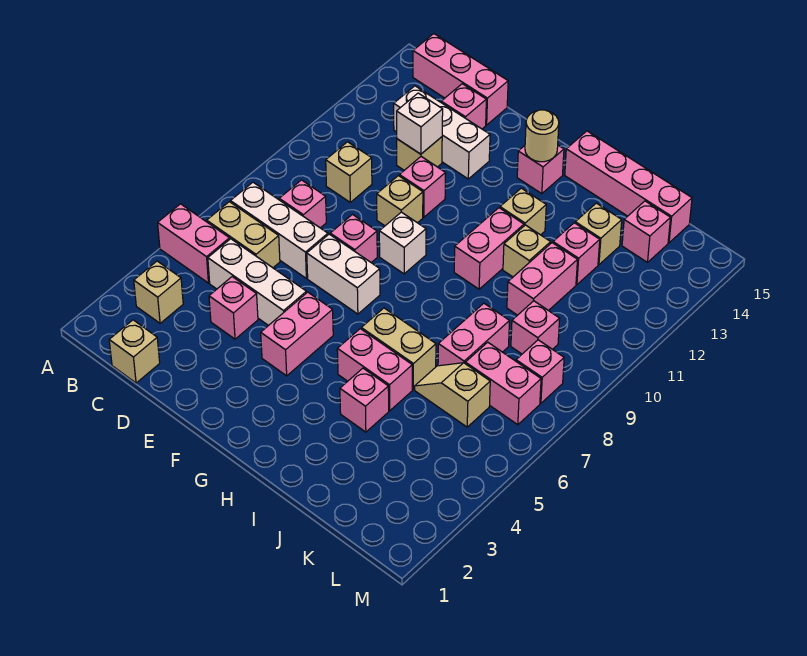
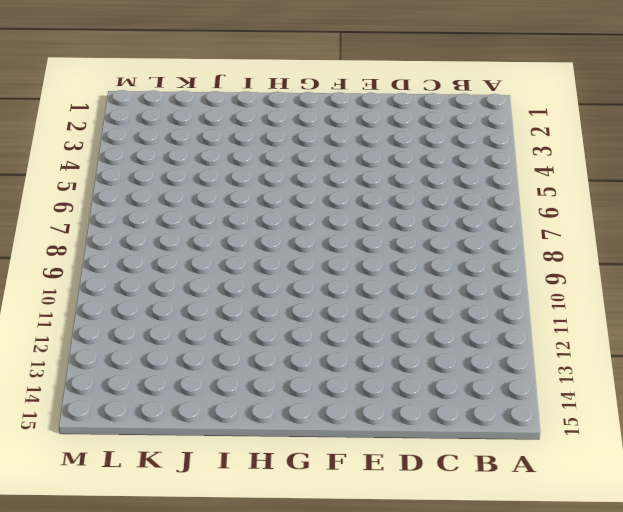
none -> pink brick A5:B5 level 1
none -> tan brick B3 level 1
none -> tan brick B6:C6 level 1
none -> white brick B7:D7 level 1

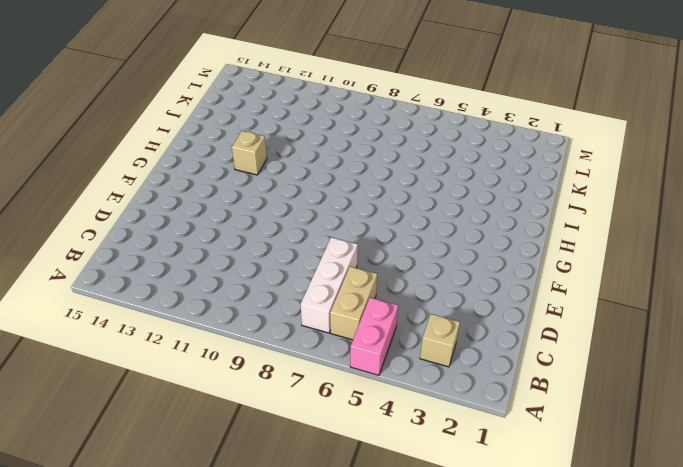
none -> pink brick B15:D15 level 1
none -> tan brick C1 level 1
none -> white brick C5:E5 level 1
none -> pink brick C8 level 1

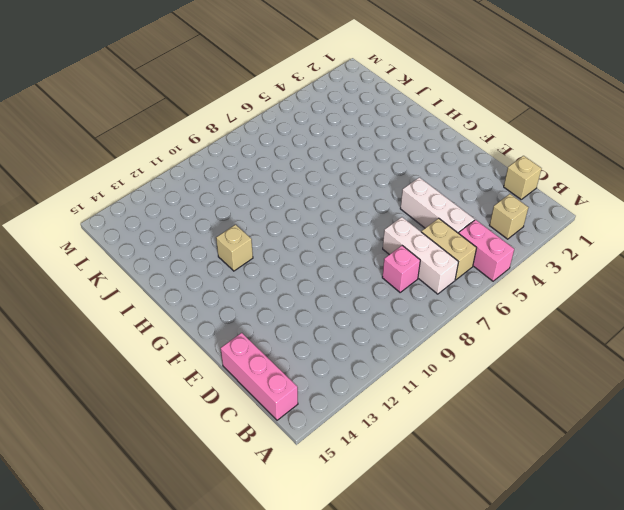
none -> tan brick C10 level 1
none -> white brick C13:E13 level 1
none -> pink brick D4 level 1
none -> tan brick D12 level 1

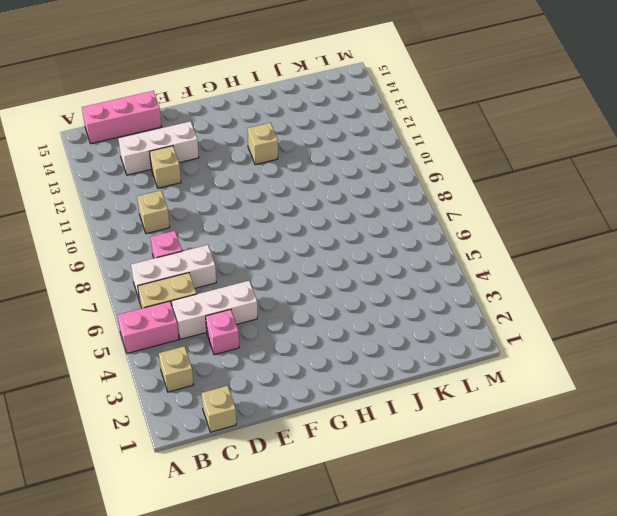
none -> pink brick D14 level 1
none -> white brick E7:F7 level 1
none -> pink brick E8 level 1
none -> tan brick E10 level 1

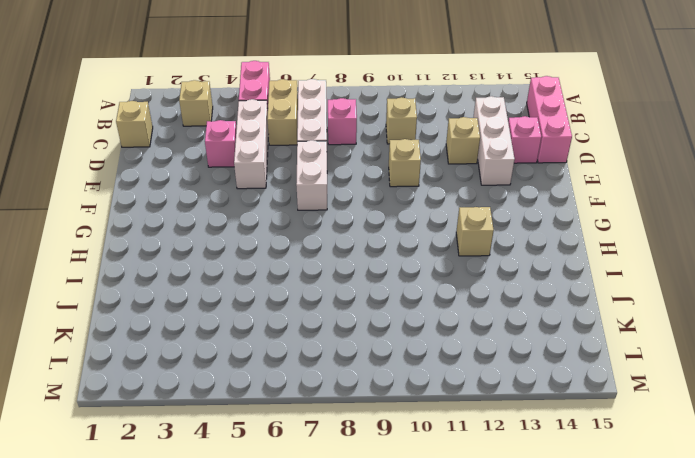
none -> pink brick E8 level 1
none -> pink brick E11 level 1
none -> pink brick F4:F5 level 1
none -> white brick F9 level 1

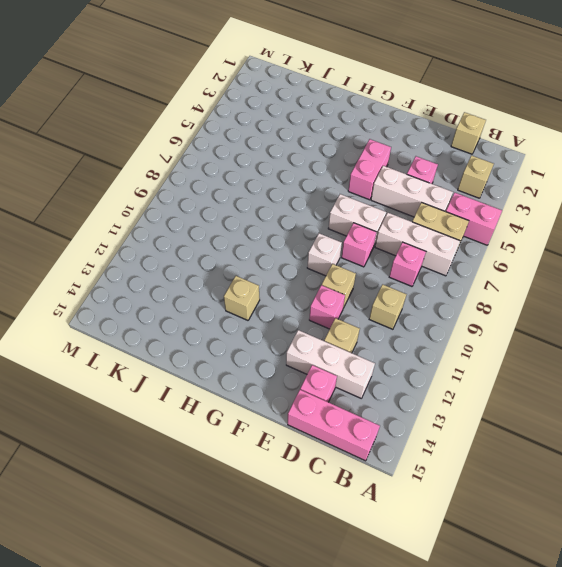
none -> pink brick G14 level 1
none -> pink brick H5:I5 level 1
none -> tan brick H6:I6 level 1
none -> pink brick H10:H11 level 1

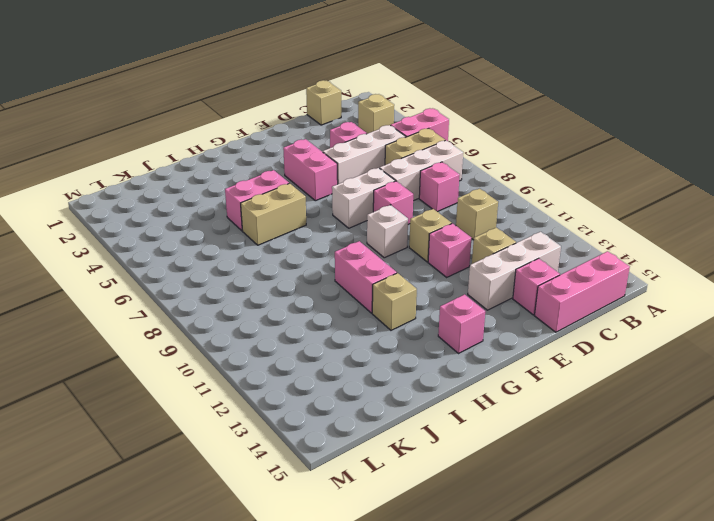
none -> pink brick H15:K15 level 1
none -> pink brick I4 level 1
none -> tan brick I11 level 1
none -> tan slope J6:K6 level 1 top K

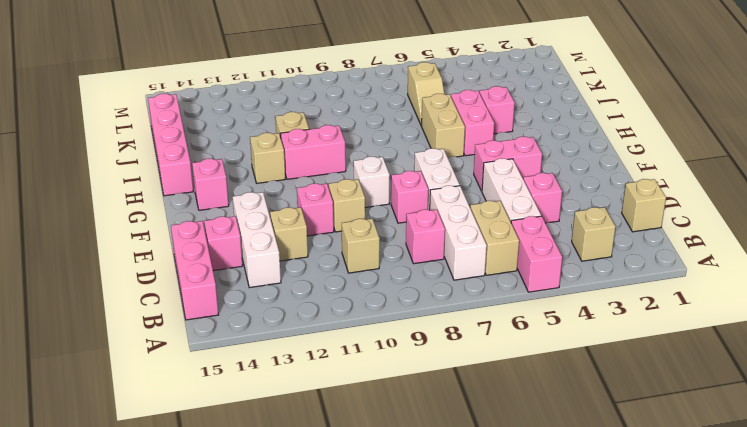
none -> pink brick J7:J8 level 1
none -> pink brick J10:J11 level 1
none -> pink brick J12 level 1
none -> tan brick J13 level 1

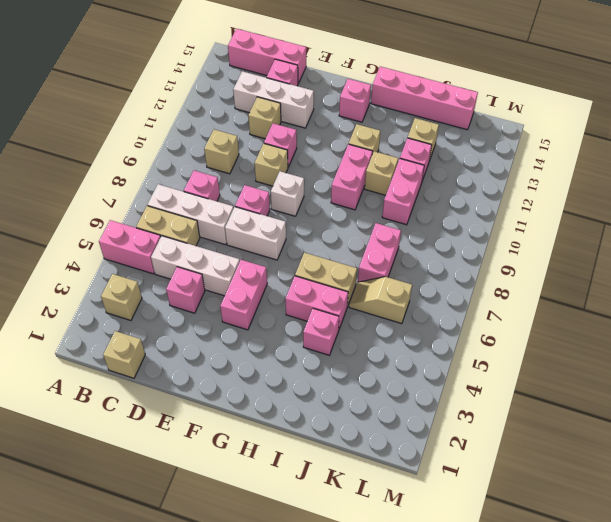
none -> pink brick K7:L7 level 1
none -> pink brick K9 level 1
none -> pink brick K14 level 1
none -> pink brick L8 level 1

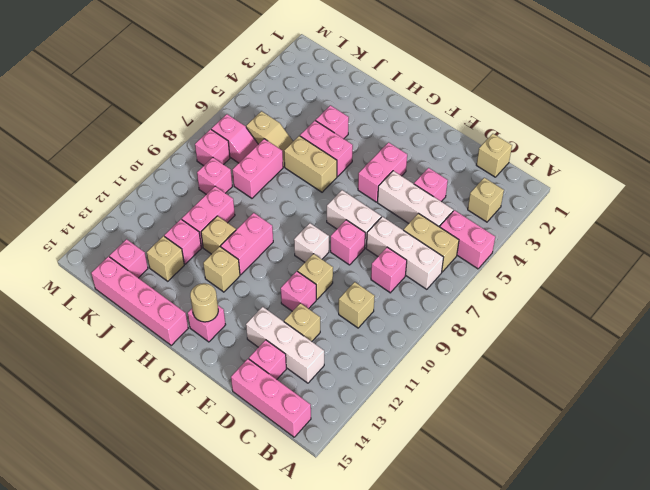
pink slope K7:L7 level 1 top L -> pink brick K7:L7 level 1
none -> white brick D12 level 2

